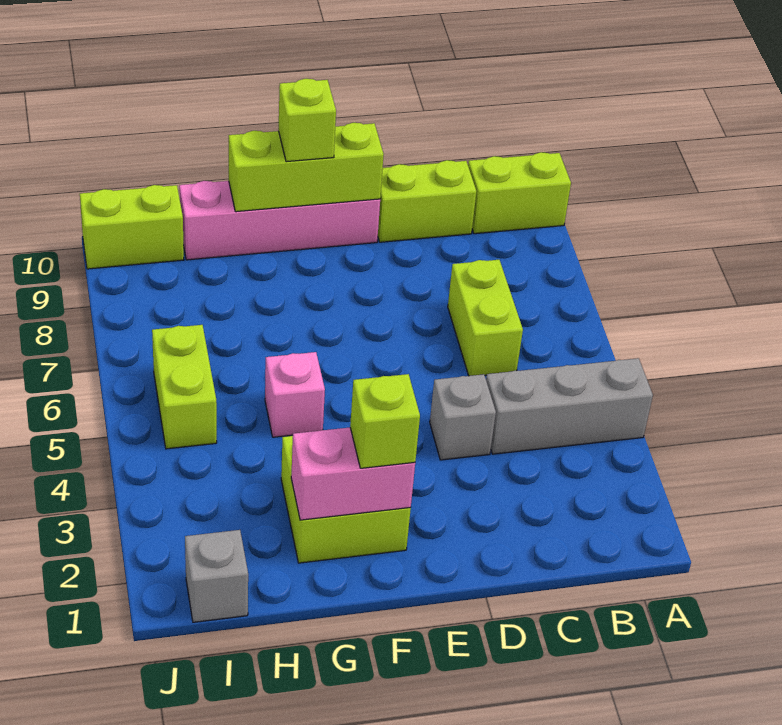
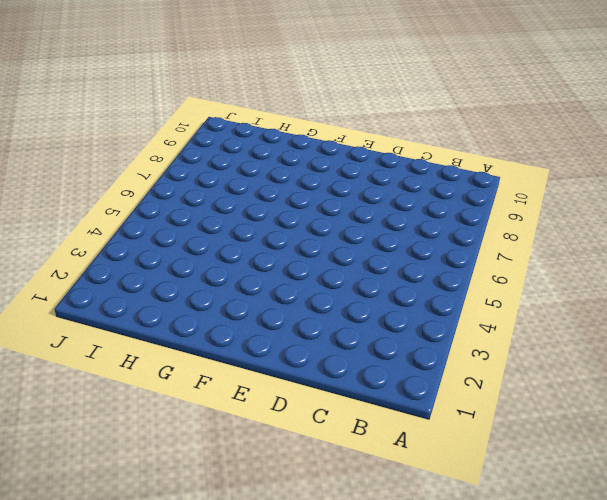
none -> grey brick A4:C4 level 1
none -> lime brick A10:B10 level 1
none -> lime brick C6:C7 level 1

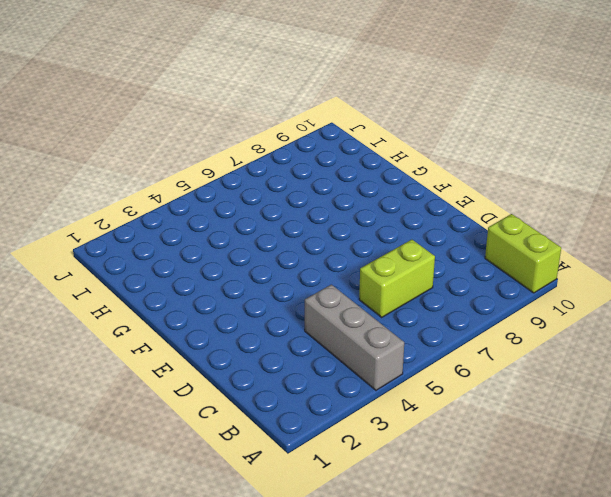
none -> lime brick C10:D10 level 1
none -> grey brick D4 level 1
none -> pink brick E10:H10 level 1

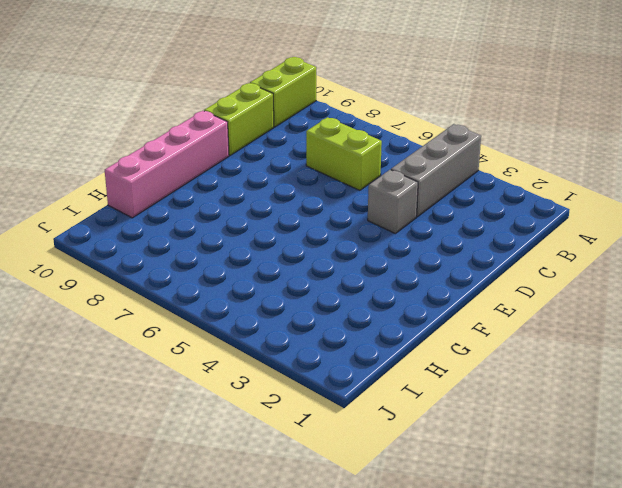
none -> lime brick F2:G3 level 1
none -> pink brick G5 level 1
none -> grey brick I1 level 1

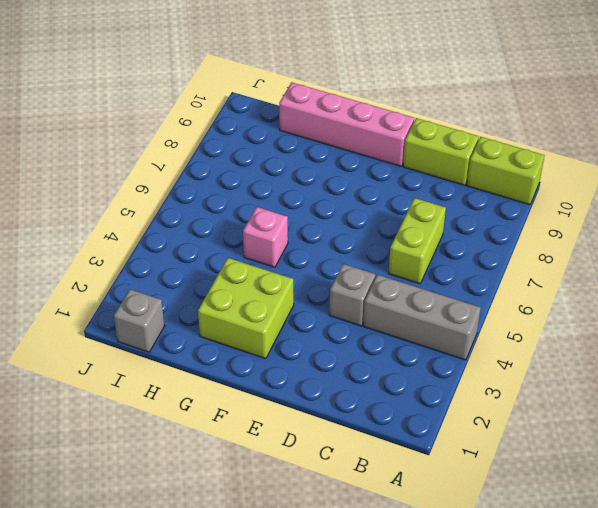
none -> lime brick I5:I6 level 1
none -> lime brick I10:J10 level 1
none -> lime brick E10:G10 level 2

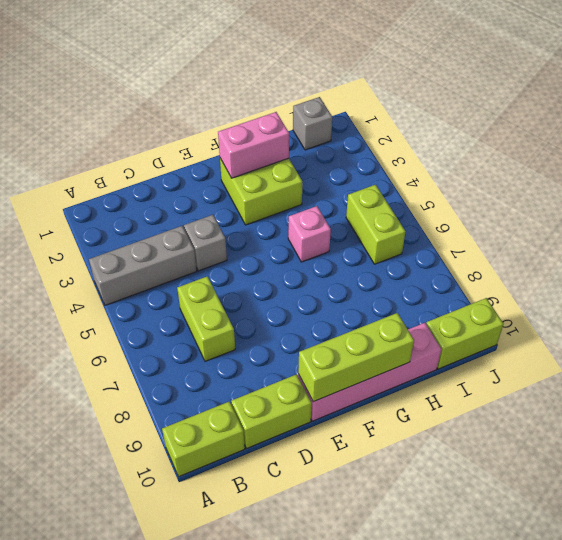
none -> lime brick F2 level 3
none -> lime brick F10 level 3

